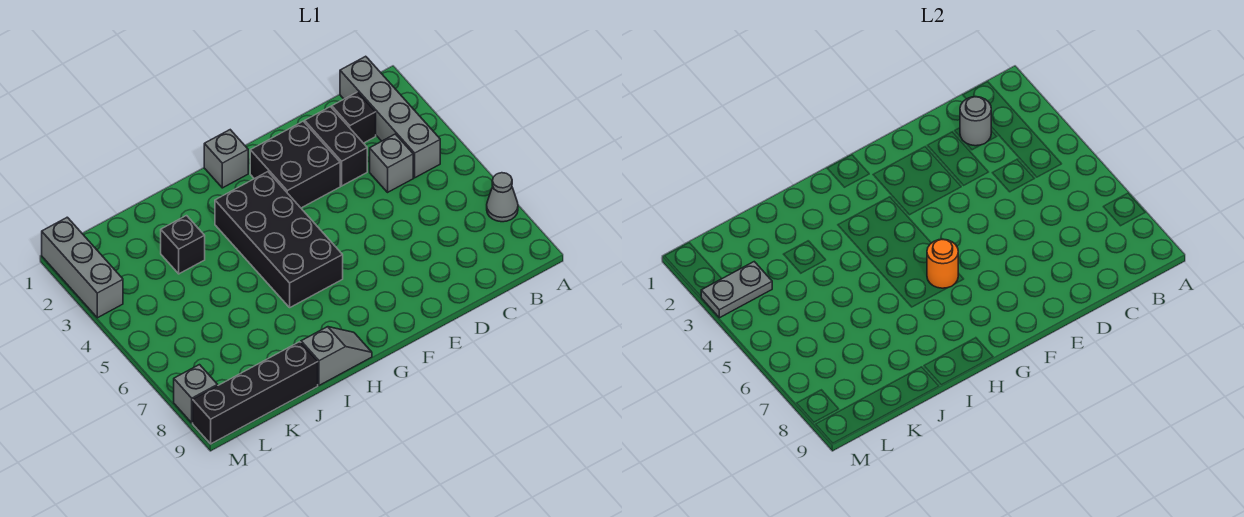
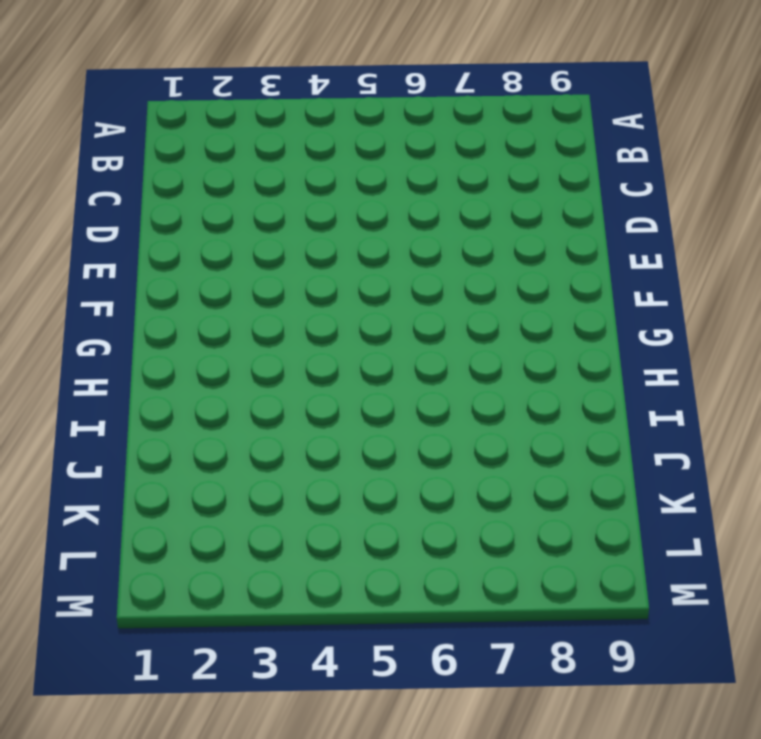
none -> grey cone A7 level 1
none -> grey brick B1:B4 level 1
none -> black brick C2 level 1

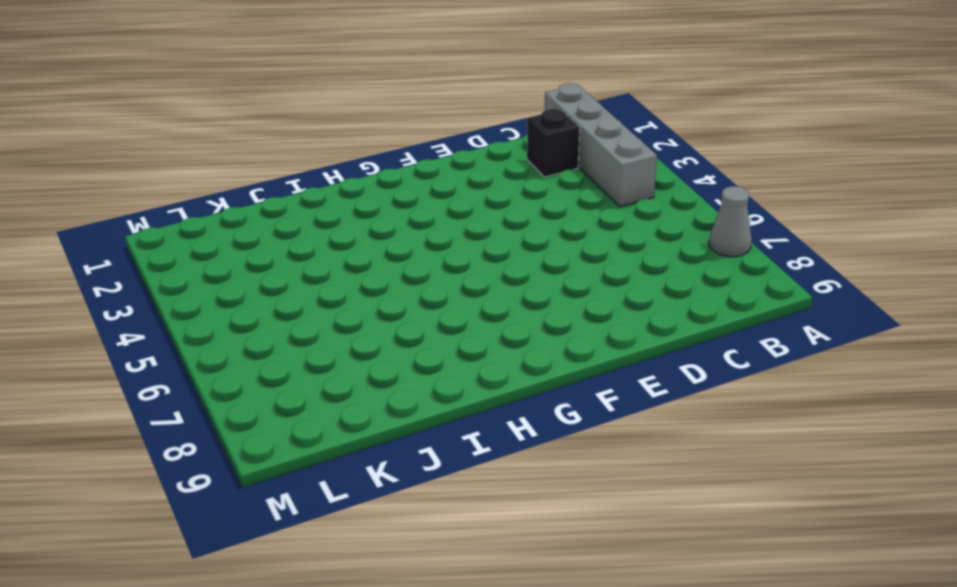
none -> grey brick C4 level 1
none -> black brick D2:D3 level 1
none -> black brick E2:F3 level 1

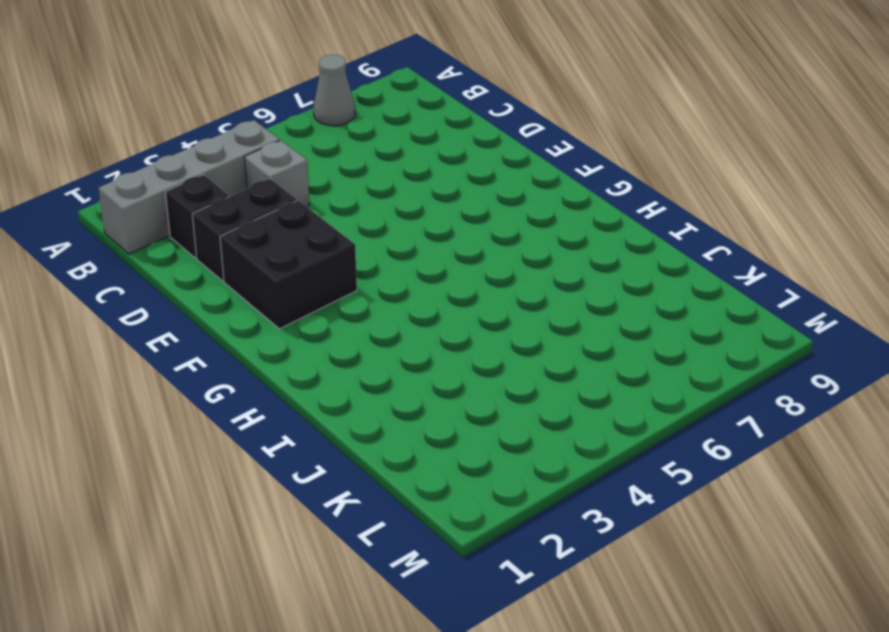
none -> grey brick G1 level 1
none -> black brick G3:H6 level 1
none -> grey slope H9:I9 level 1 top I

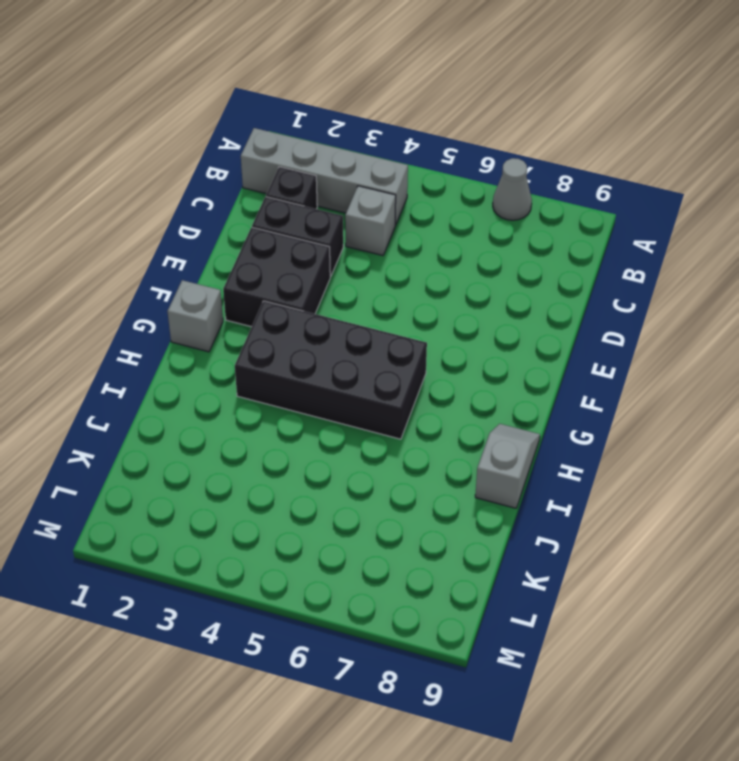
none -> black brick J3 level 1
none -> black brick J9:M9 level 1
none -> grey brick M1:M3 level 1

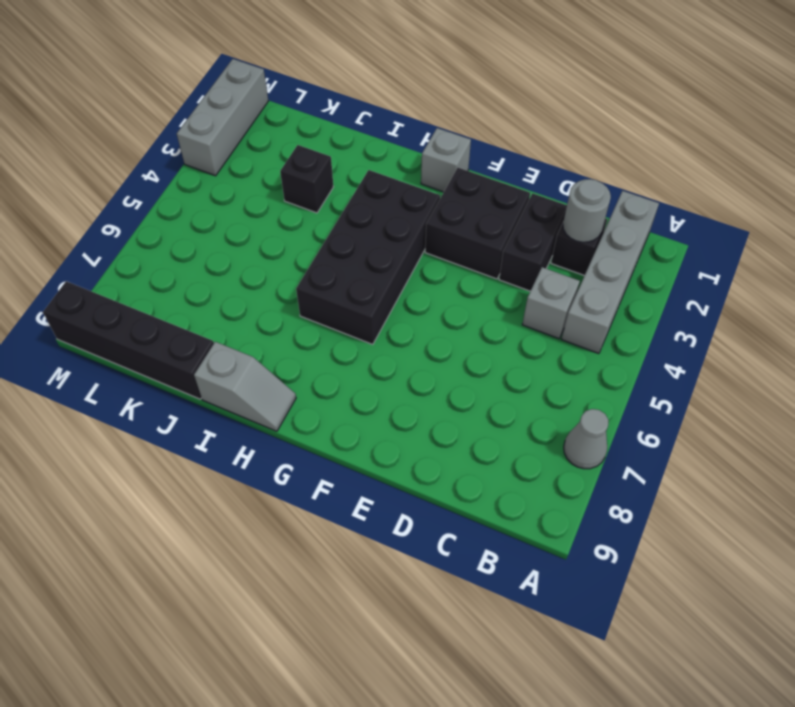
none -> grey brick M8 level 1
none -> orange round brick G6 level 2
none -> grey plate L3:M3 level 2

